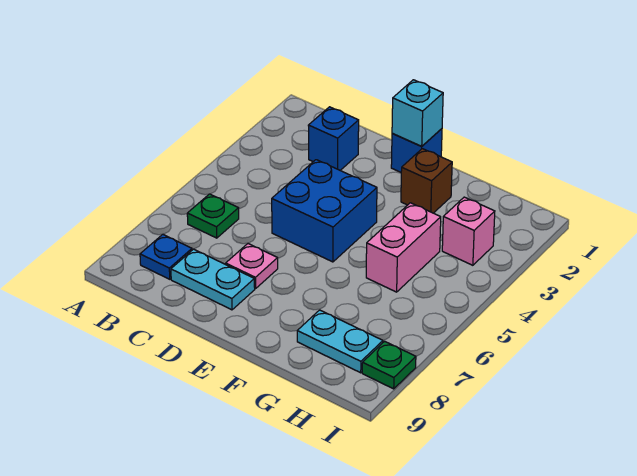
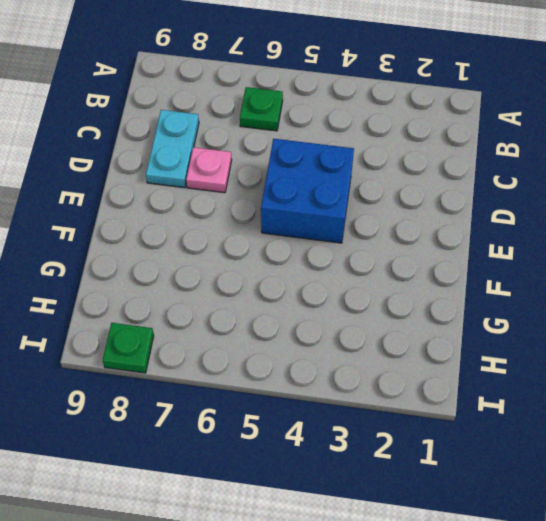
none -> blue plate B8 level 1
none -> blue brick C2 level 1
none -> blue brick E1 level 1

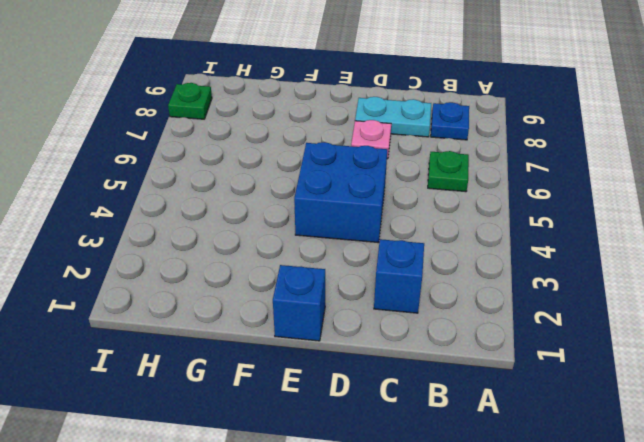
none -> brown brick F2 level 1
none -> pink brick G4:G5 level 1
none -> cyan plate G8:H8 level 1

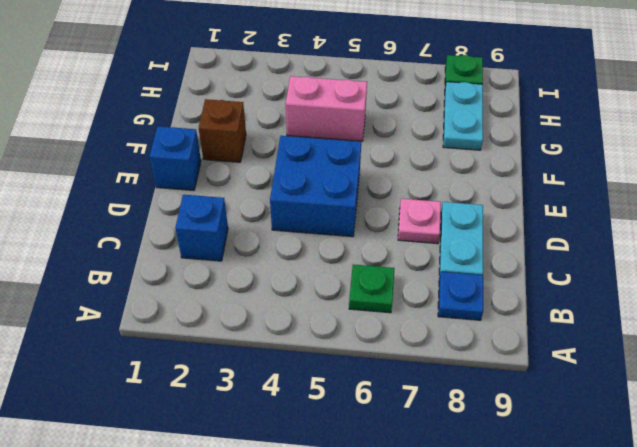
none -> pink brick H3 level 1
none -> cyan brick E1 level 2

